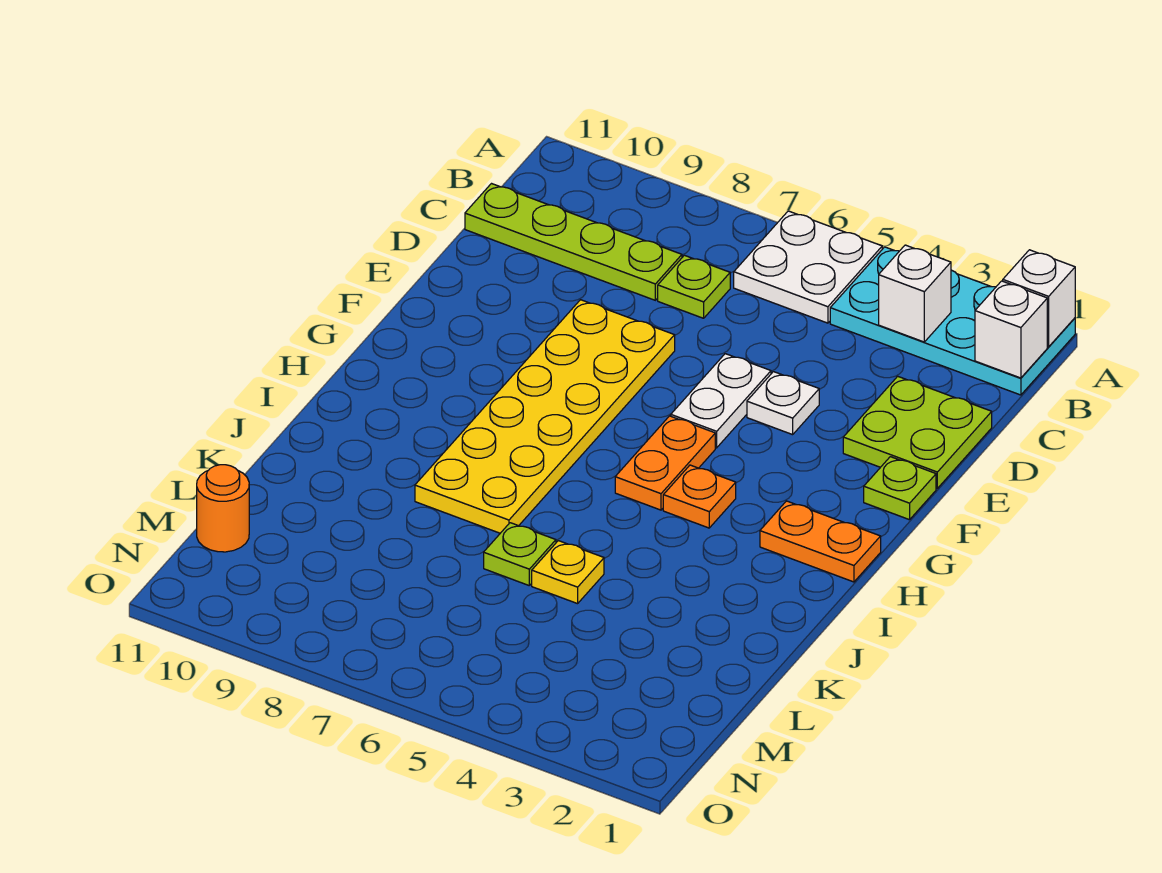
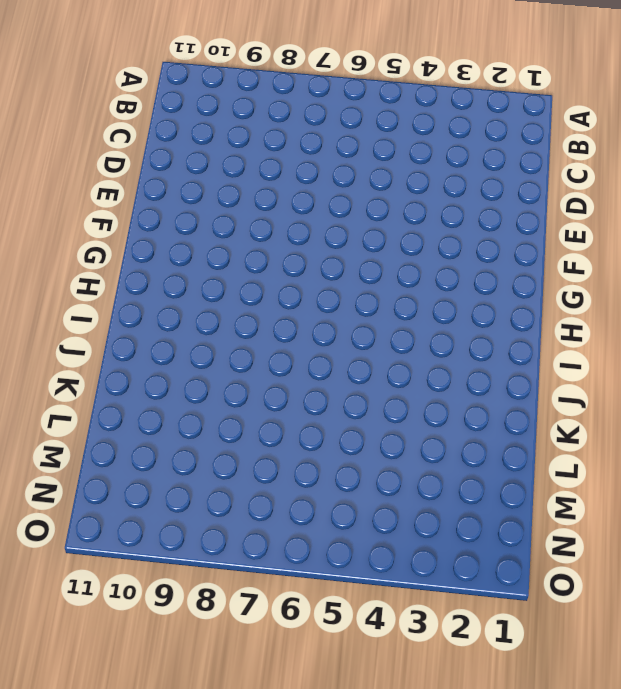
none -> cyan plate A1:B4 level 1
none -> white plate A5:B6 level 1
none -> lime plate C7 level 1

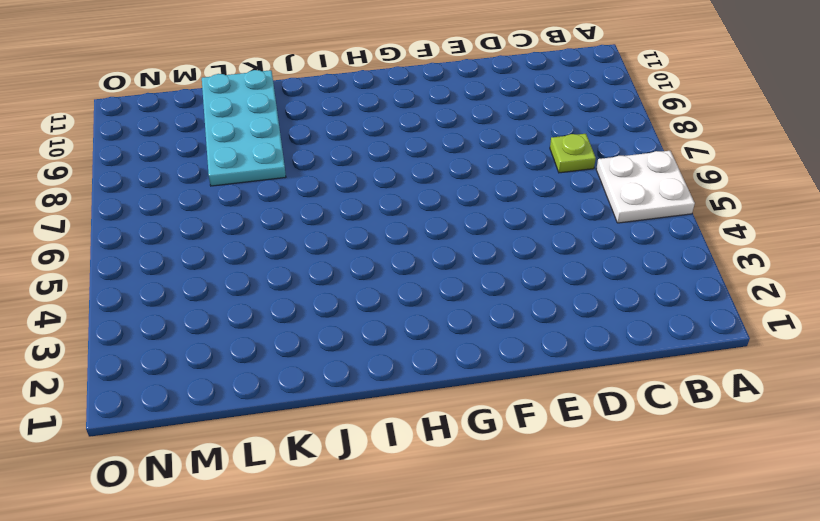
cyan plate K8:L11 level 1 -> cyan plate A1:B4 level 1
none -> lime plate C8:C11 level 1
none -> lime plate D1:E2 level 1
none -> white plate E4 level 1

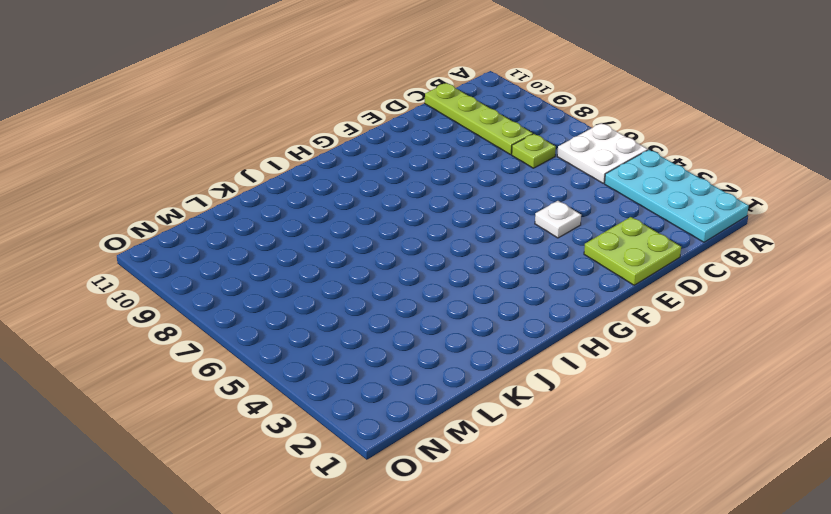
none -> white plate E5:F5 level 1
none -> yellow plate E7:J8 level 1
none -> lime plate F1 level 1

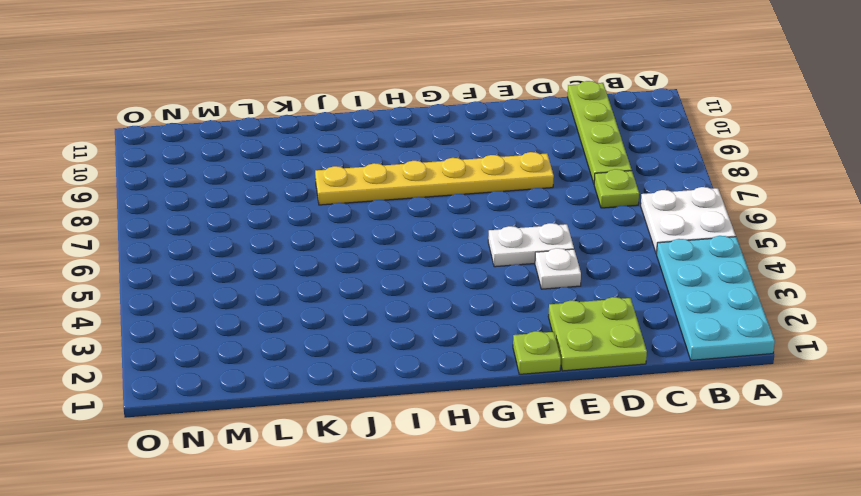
yellow plate E8:J8 level 1 -> yellow plate E7:J8 level 1
none -> orange plate G5:H5 level 1
none -> orange plate H1:H2 level 1
none -> orange plate H4 level 1

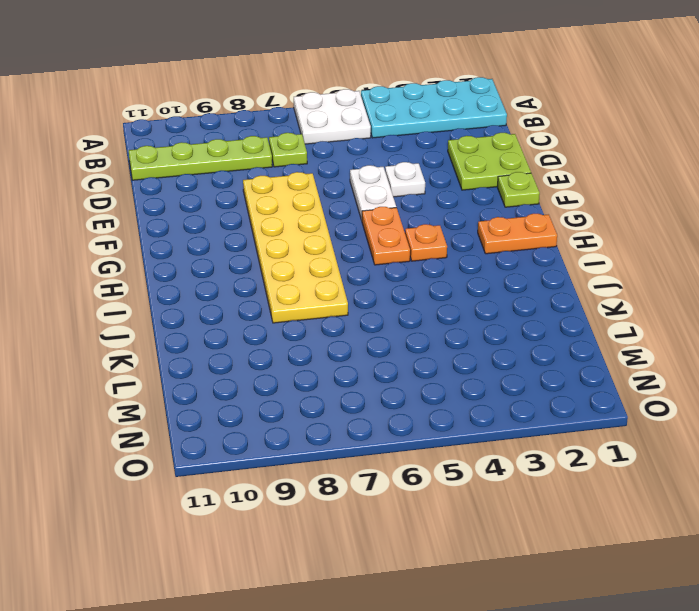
none -> yellow plate K5 level 1
none -> lime plate K6 level 1
none -> orange round brick M11 level 1

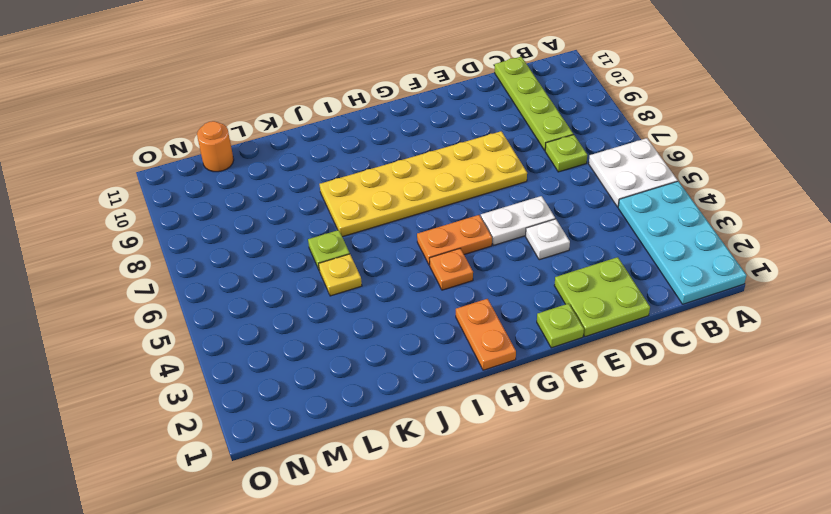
none -> white brick A1 level 2
none -> white brick B1 level 2
none -> white brick B3 level 2

